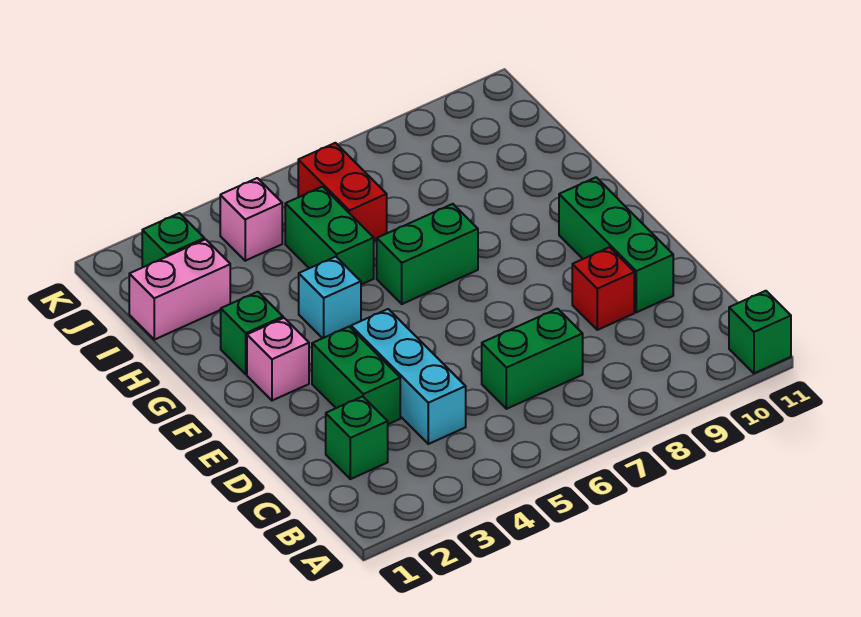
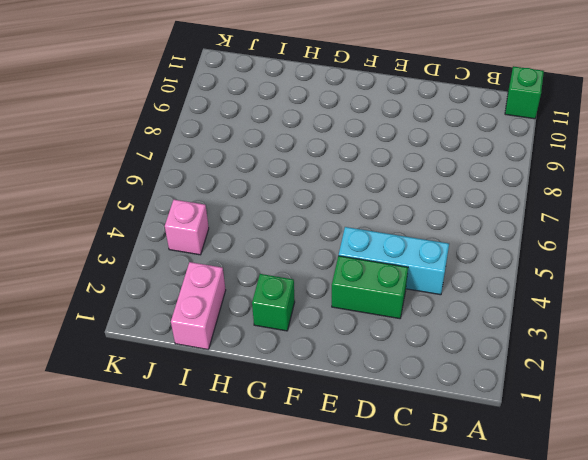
none -> green brick C2 level 1
none -> green brick C6:C7 level 1
none -> red brick D9 level 1

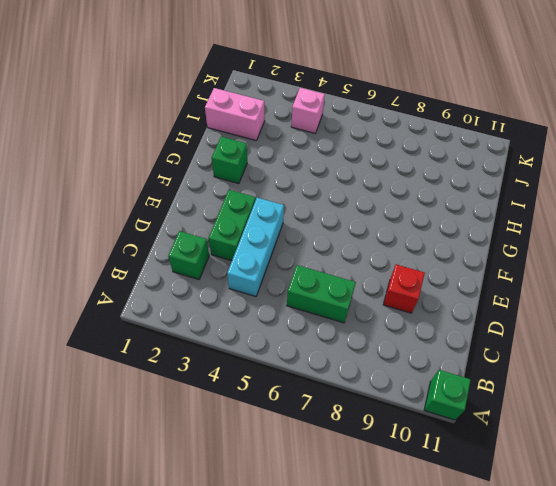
none -> green brick D10:F10 level 1
none -> pink brick F2 level 1
none -> cyan brick G4 level 1

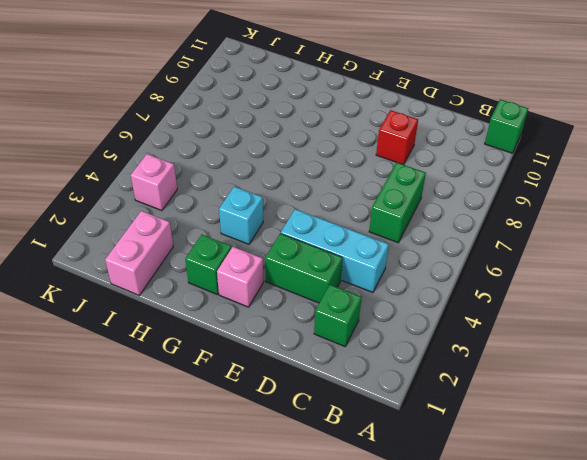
none -> green brick D10:F10 level 1
none -> green brick G6:G7 level 1
none -> green brick H5:I5 level 1

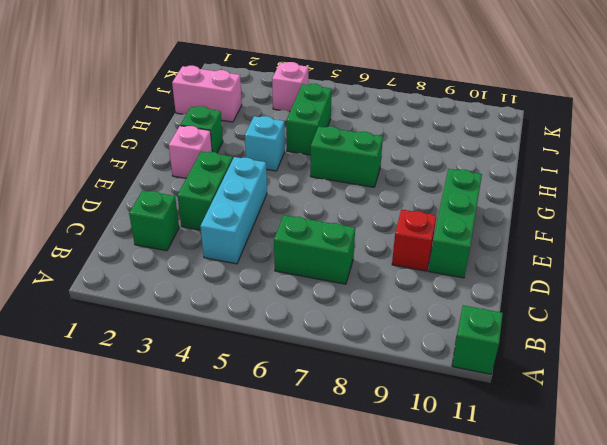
none -> red brick I6:J6 level 1
none -> green brick J2 level 1

